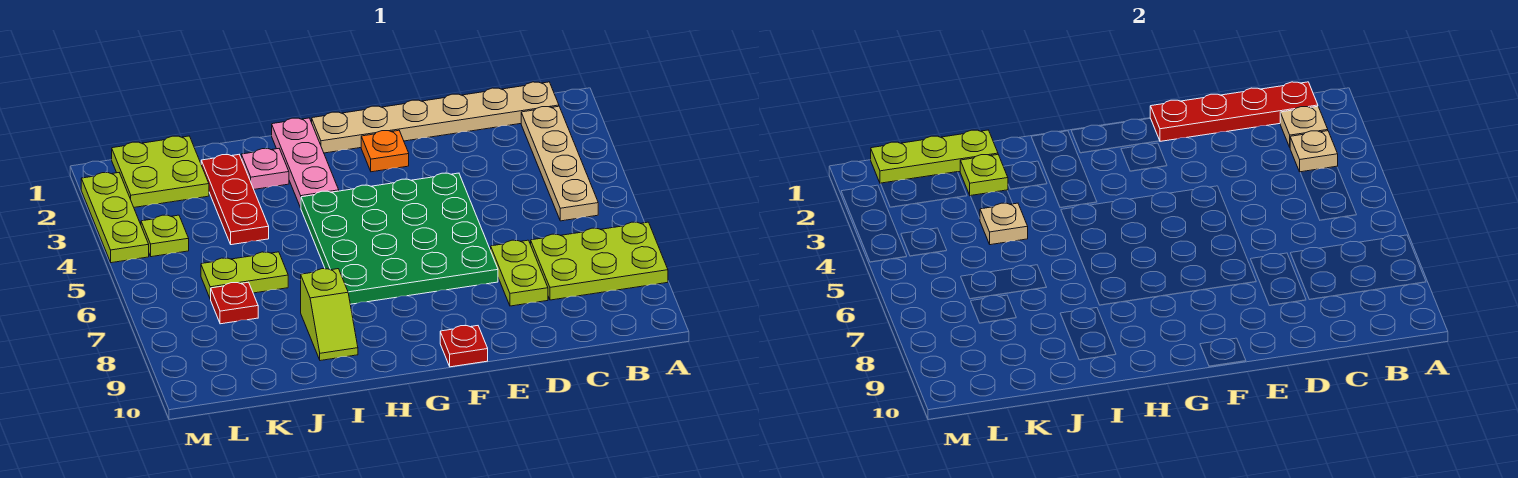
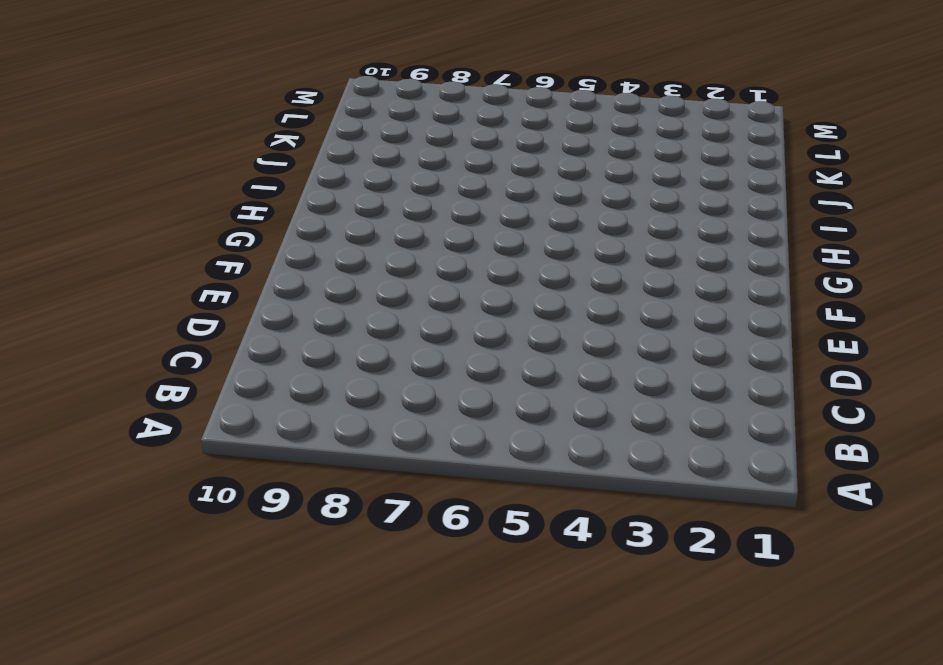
none -> lime plate A7:C8 level 1
none -> tan plate B1:G1 level 1
none -> tan plate B2:B5 level 1

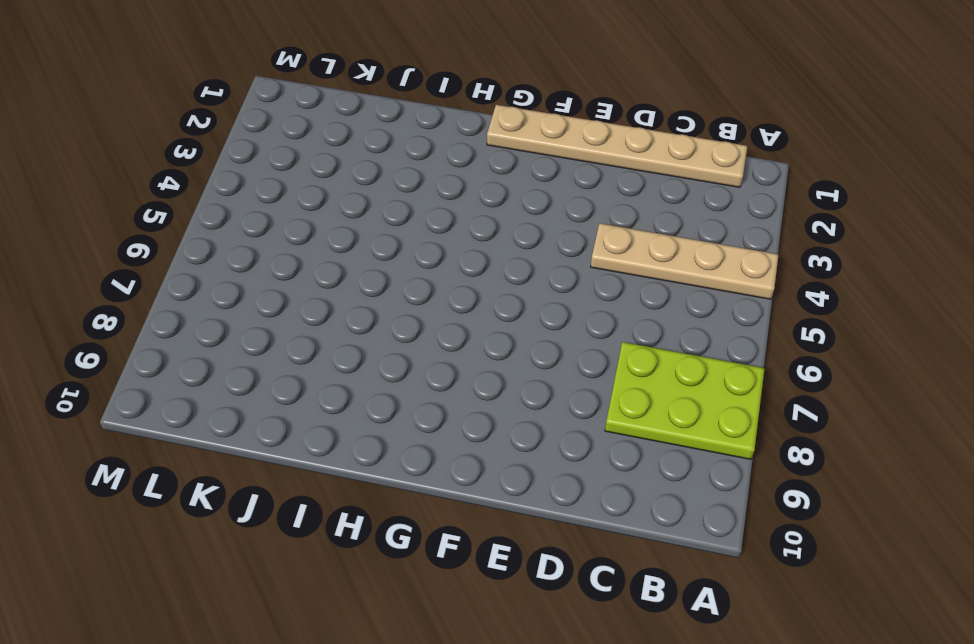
tan plate A4:D4 level 1 -> tan plate B2:B5 level 1
none -> lime plate D7:D8 level 1
none -> green plate E4:H7 level 1
none -> orange plate F2 level 1

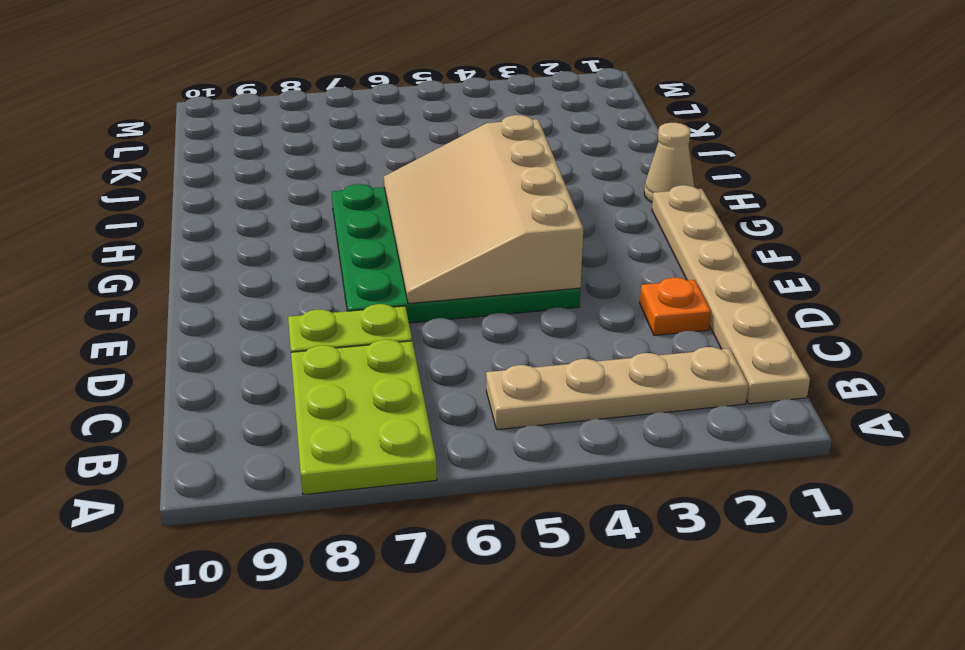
orange plate D2 level 1 -> orange plate F2 level 1
tan slope E4:H6 level 2 top 4 -> none
tan cone H1 level 1 -> pink plate H1:H3 level 1
none -> red plate F10 level 1
none -> pink plate I2 level 1
none -> lime slope I8:I9 level 1 top 8

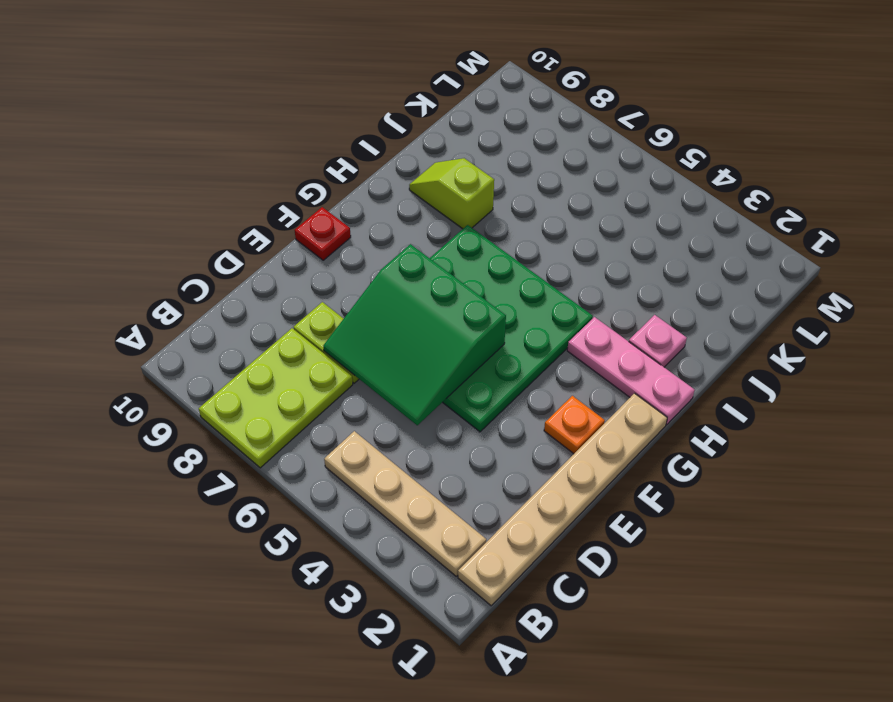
green slope D5:F7 level 2 top F -> none
none -> red plate J2:J4 level 1
none -> lime plate J6:K6 level 1
none -> lime plate K1:L2 level 1

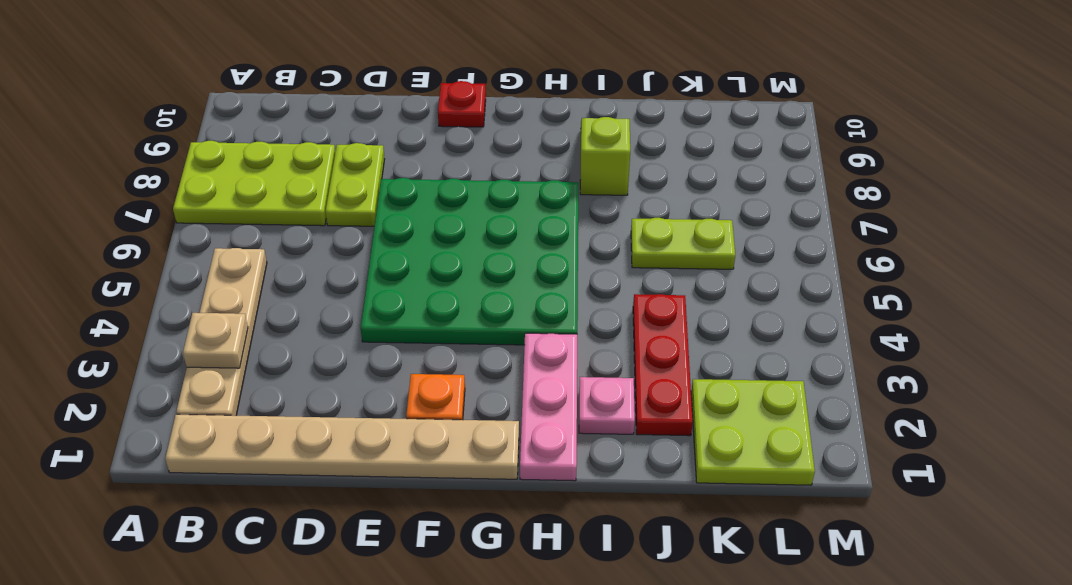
none -> red plate K7 level 1
none -> lime plate L4 level 1
none -> lime plate M2:M4 level 1

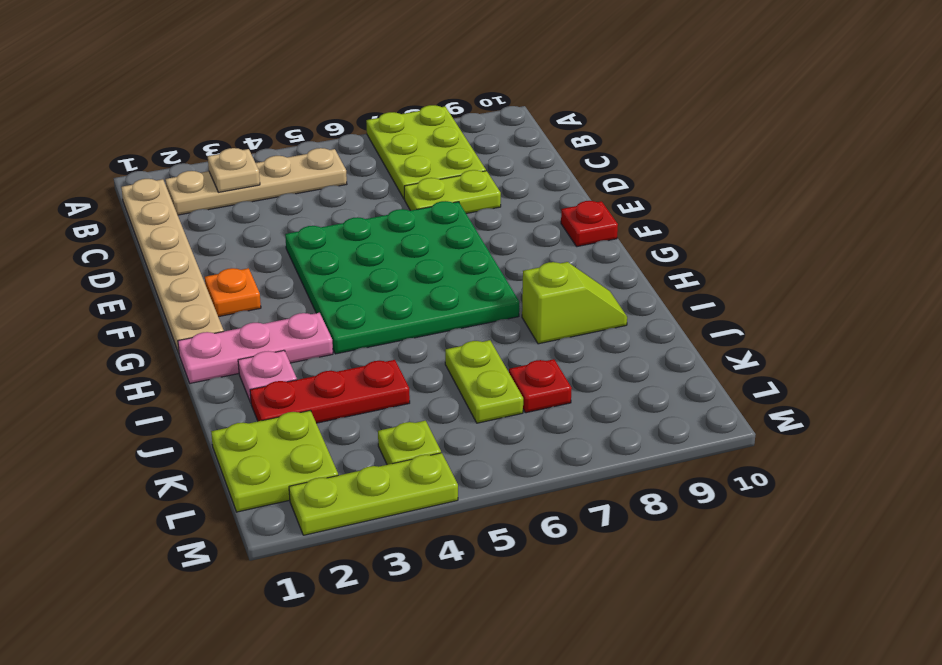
none -> red plate B1:E1 level 2
none -> tan plate B2 level 2
none -> lime plate J1:L1 level 2

